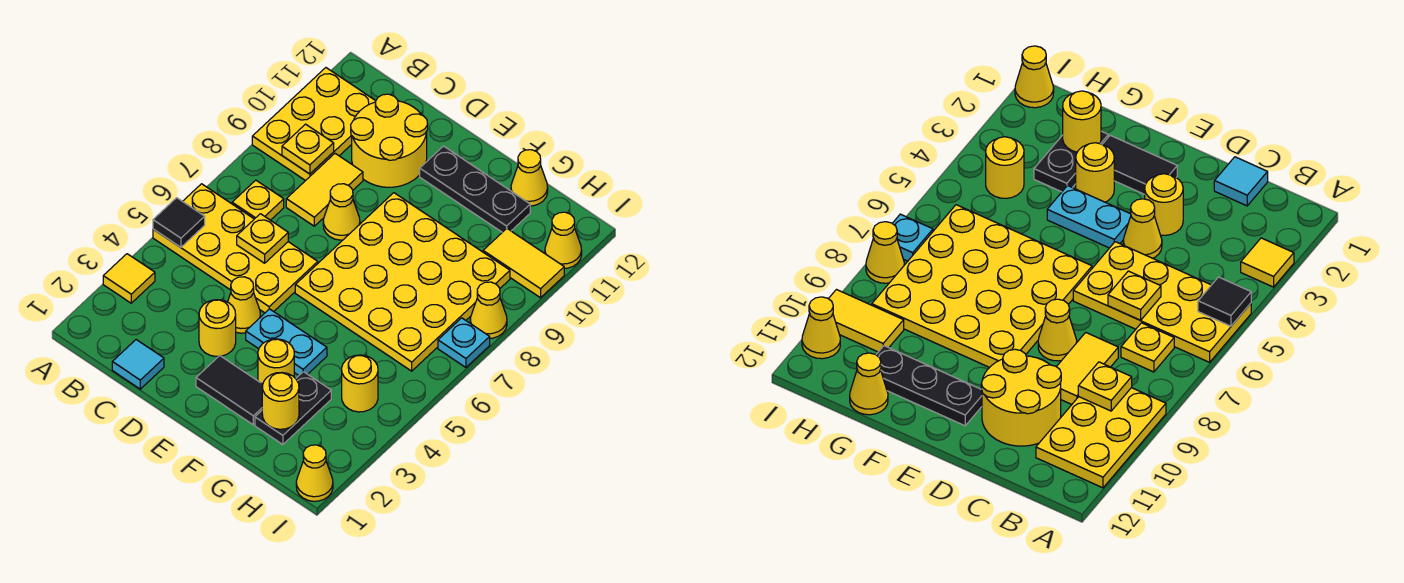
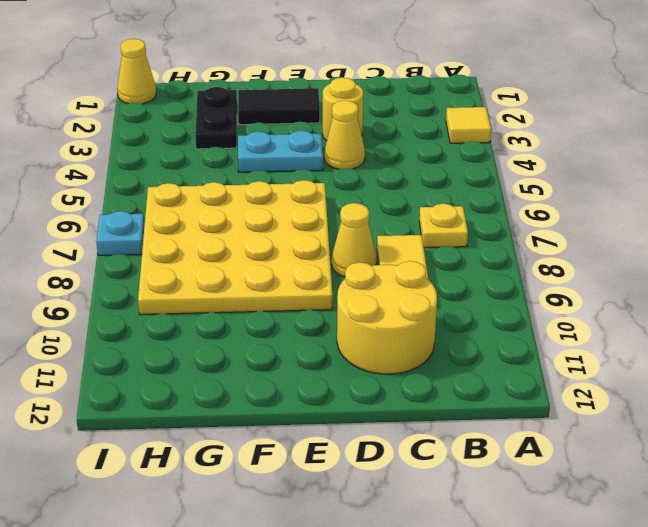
none -> yellow plate A5:D6 level 1
none -> yellow plate A9:B11 level 1
none -> cyan tile C1 level 1

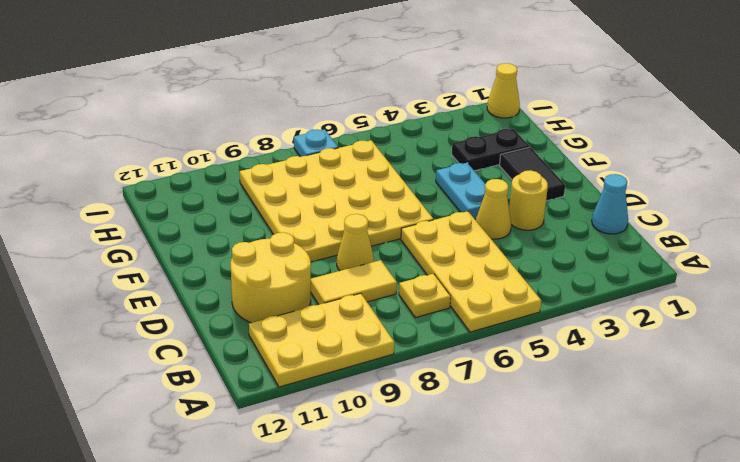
cyan cone C1 level 1 -> cyan tile C1 level 1
none -> yellow tile A3 level 1
none -> black plate E11:G11 level 1
none -> yellow round brick F3 level 1

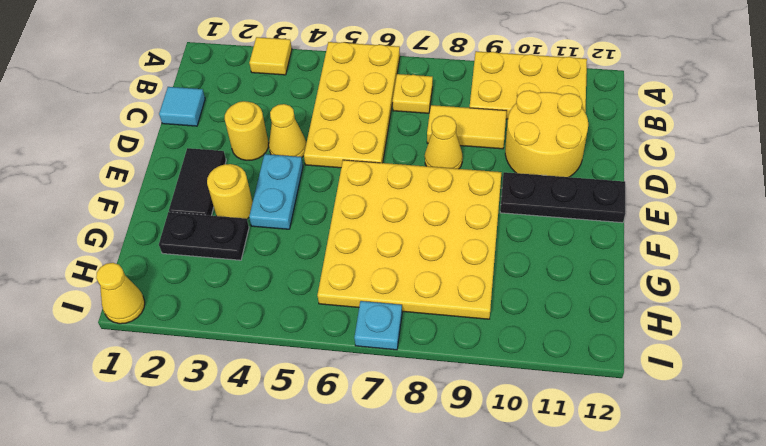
black plate E10:E12 level 1 -> black plate E11:G11 level 1
none -> yellow cone G12 level 1
none -> yellow round brick H4 level 1
none -> yellow tile H10:I10 level 1

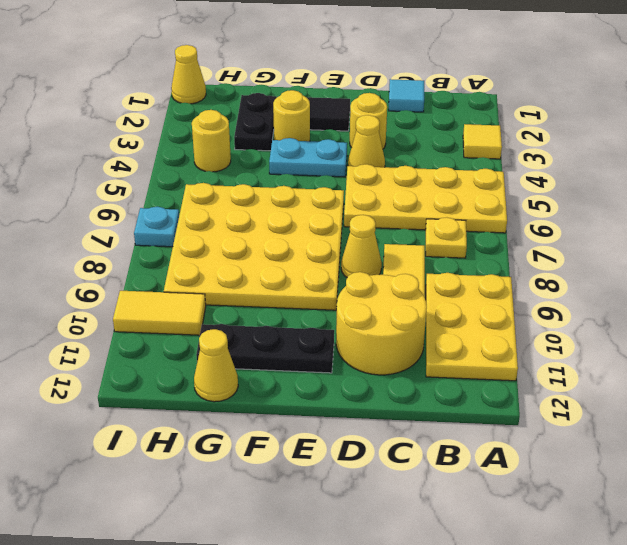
none -> yellow cone I8 level 1
none -> yellow cone I11 level 1
none -> black tile A5 level 2

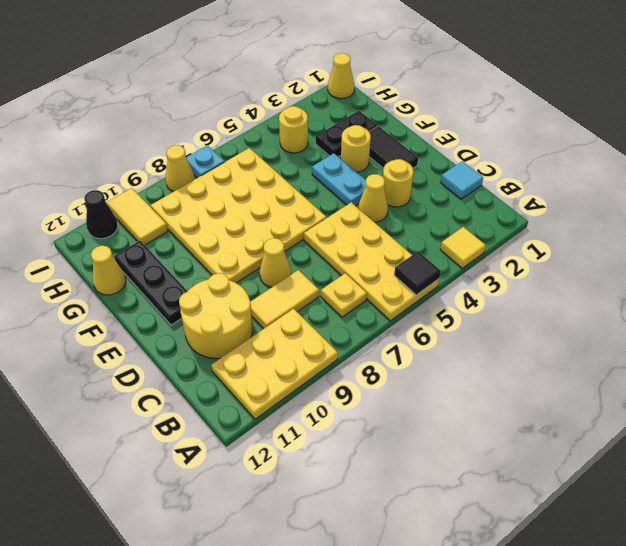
black cone I11 level 1 -> yellow cone I11 level 1
none -> yellow plate B9 level 2
none -> yellow plate C6 level 2
none -> yellow round brick G2 level 2

